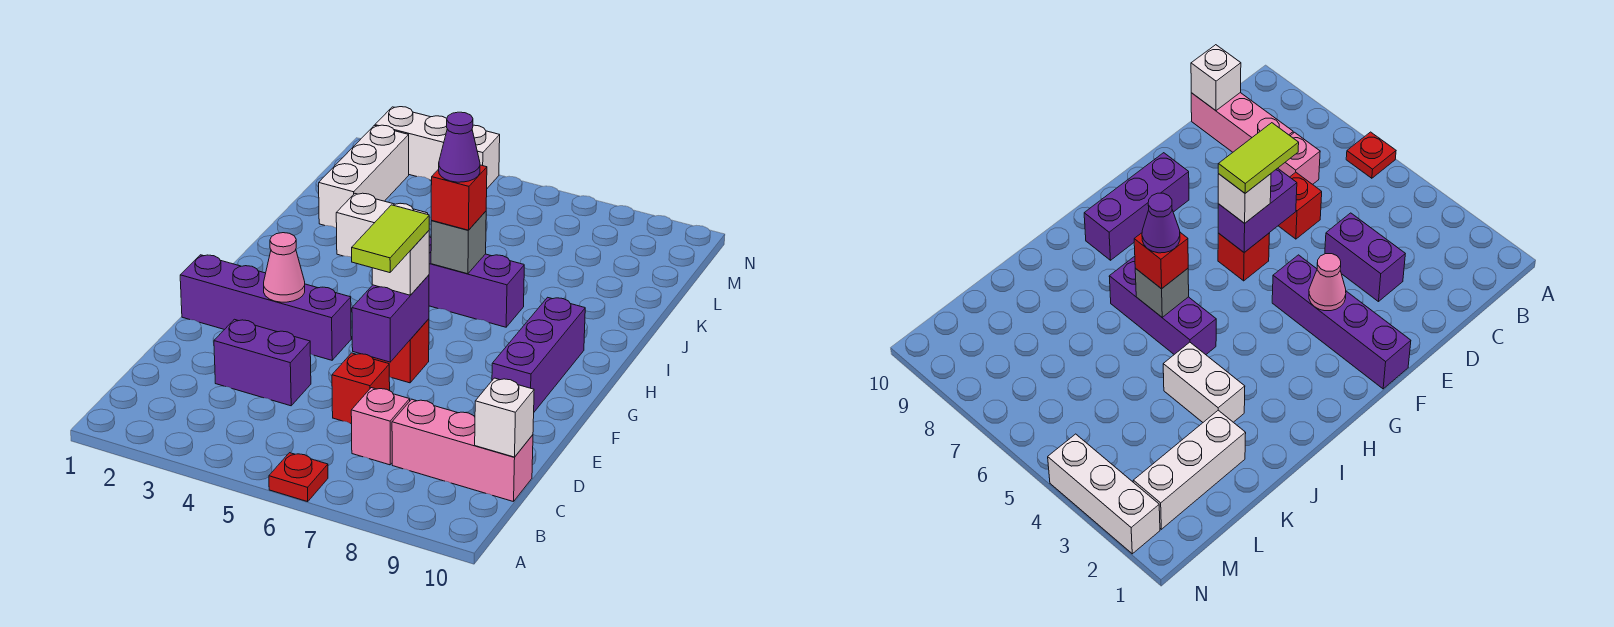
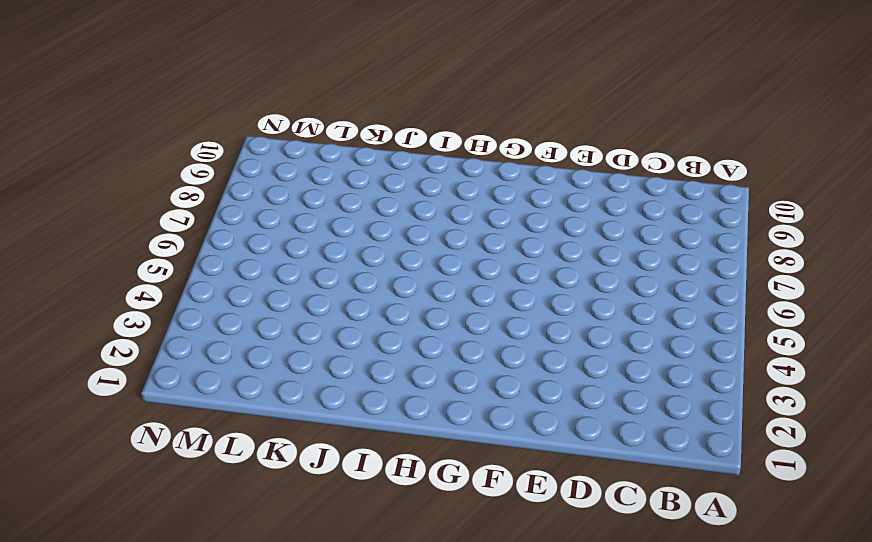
none -> red plate A6 level 1
none -> pink brick C7 level 1
none -> pink brick C8:C10 level 1

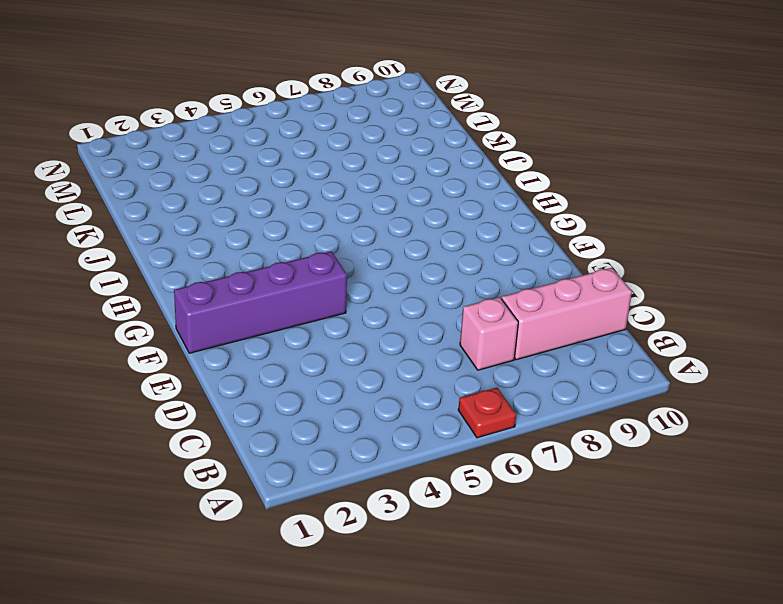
none -> purple brick D3:D4 level 1
none -> red brick D6 level 1
none -> red brick F6 level 1

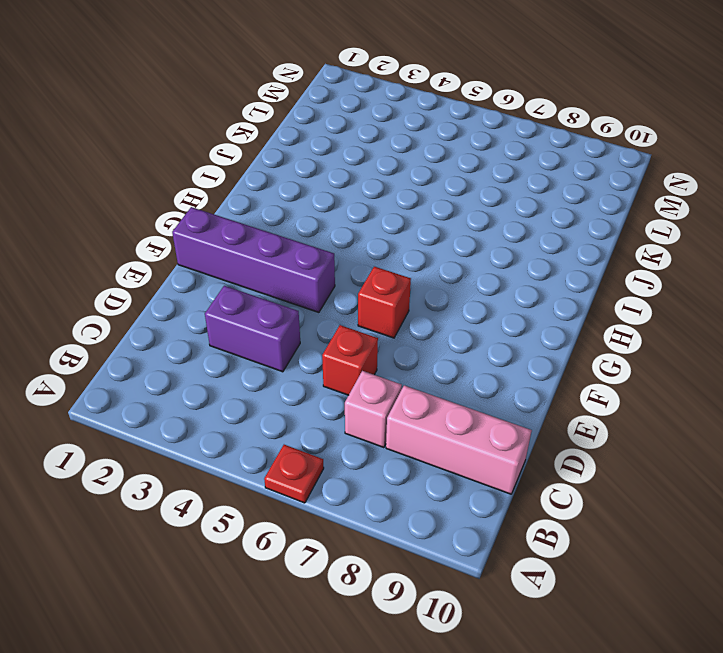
none -> purple brick F9:H9 level 1
none -> purple brick I5:I7 level 1
none -> white brick J3:J4 level 1

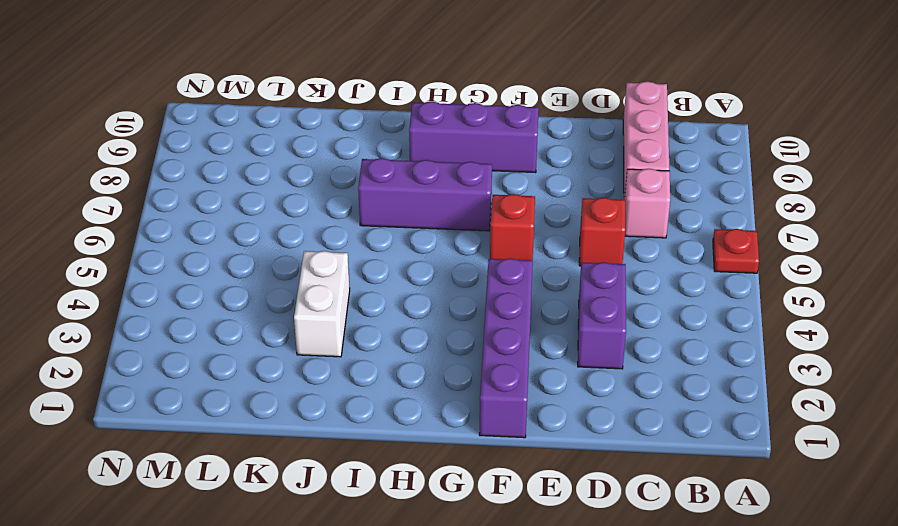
purple brick G7:I7 level 1 -> purple brick I5:I7 level 1
none -> white brick K2:M2 level 1
none -> white brick N2:N4 level 1
none -> white brick C10 level 2

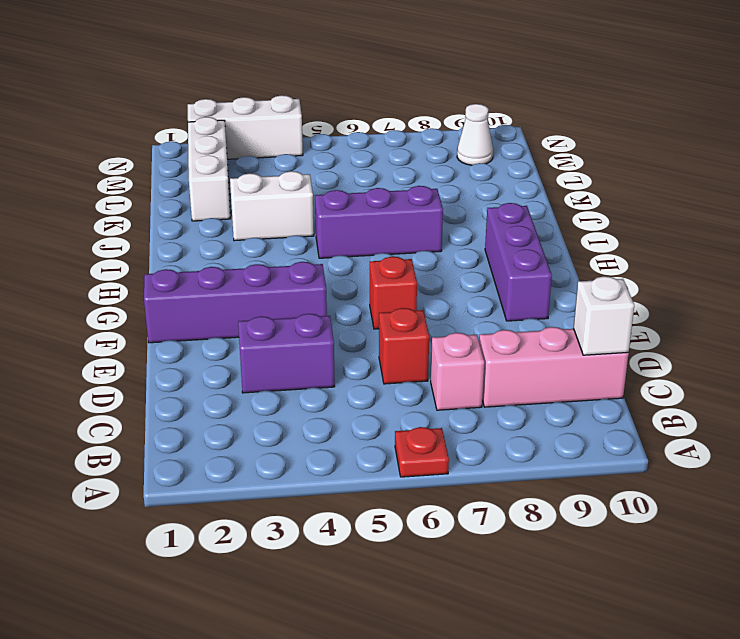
white cone M9 level 1 -> none
none -> purple brick E6:F6 level 2
none -> pink cone F3 level 2
none -> grey brick I6 level 2

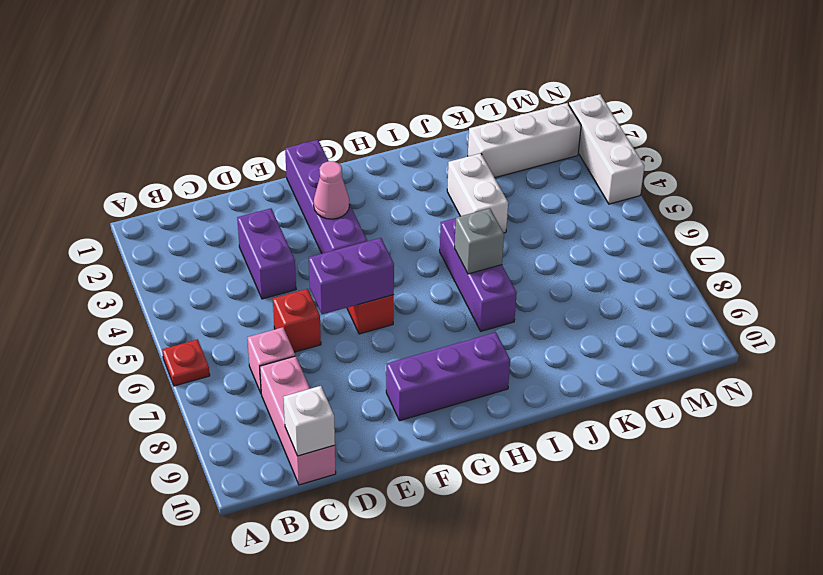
none -> white brick F6 level 3
none -> red brick I6 level 3
none -> lime tile E6:F6 level 4

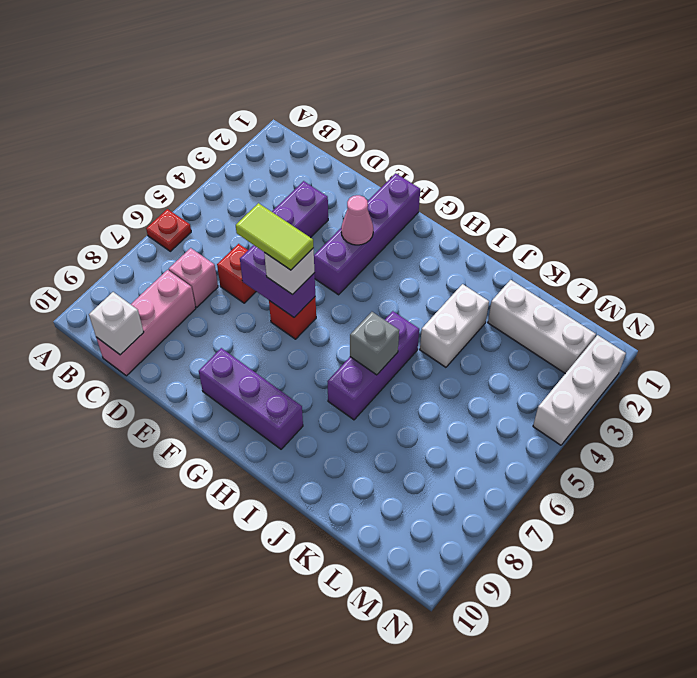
none -> red brick I6 level 3
none -> purple cone I6 level 4

